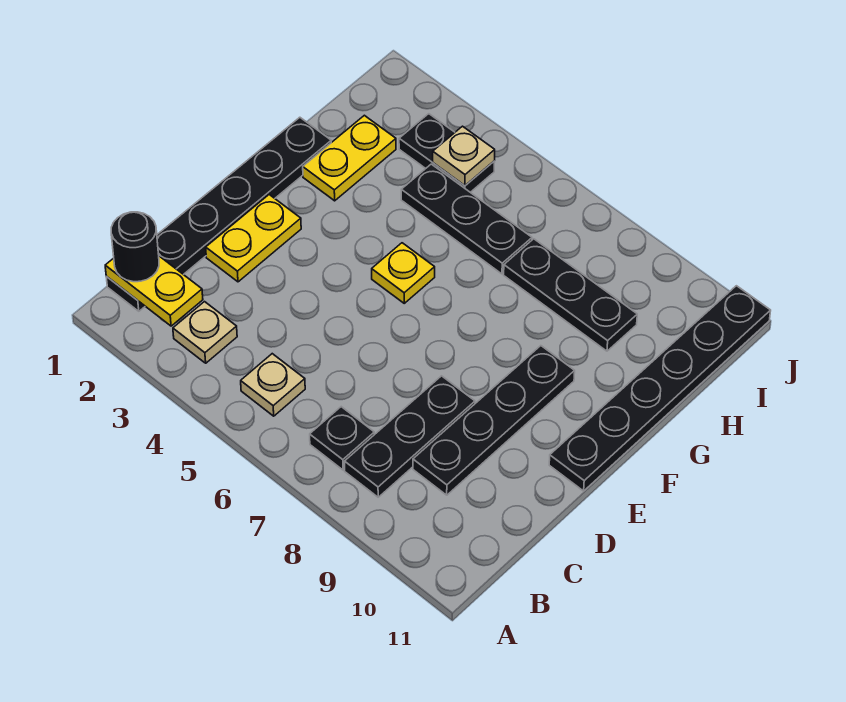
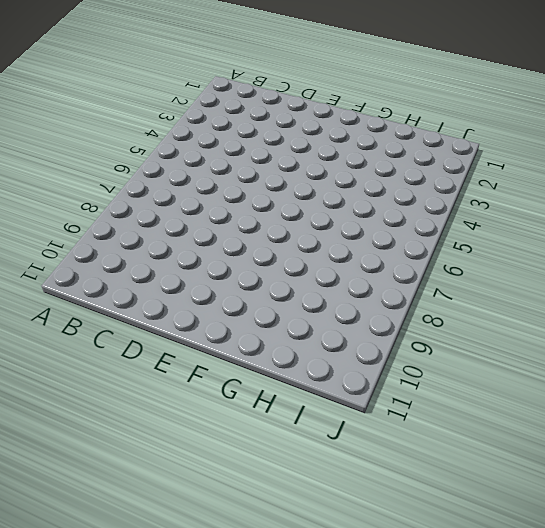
none -> black plate B1:G1 level 1
none -> tan plate B3 level 1
none -> tan plate B5 level 1

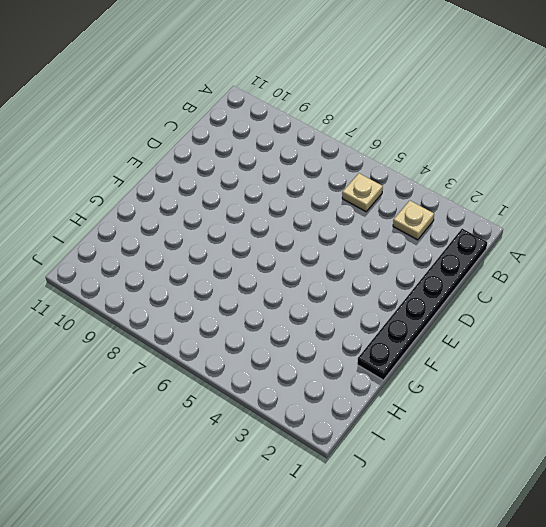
none -> black plate B7 level 1
none -> black plate B8:D8 level 1
none -> black plate C9:F9 level 1

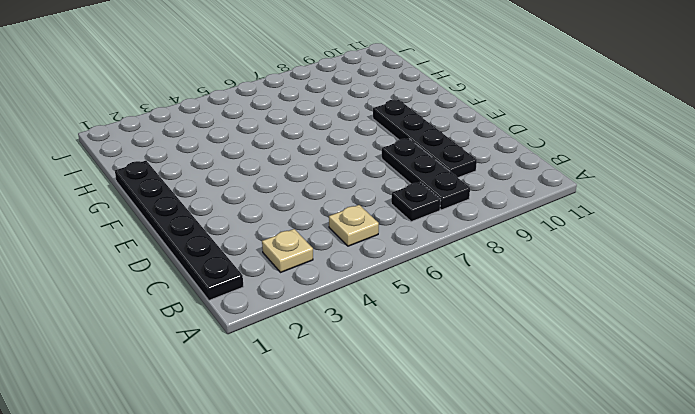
none -> yellow plate D2:E2 level 1
none -> black plate E11:J11 level 1
none -> yellow plate F5 level 1

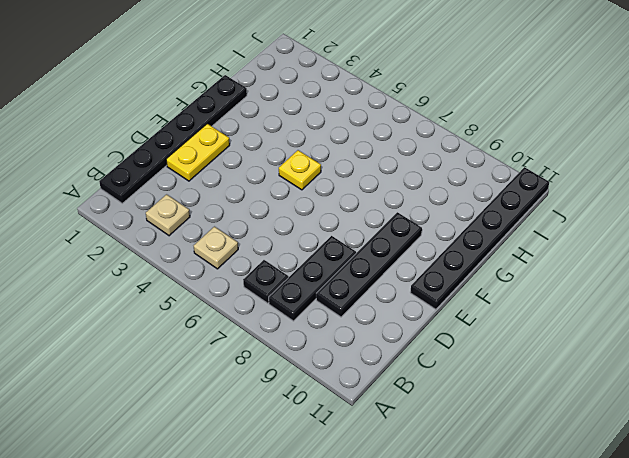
none -> yellow plate G2:H2 level 1
none -> black plate H4:H6 level 1
none -> black plate H7:H9 level 1

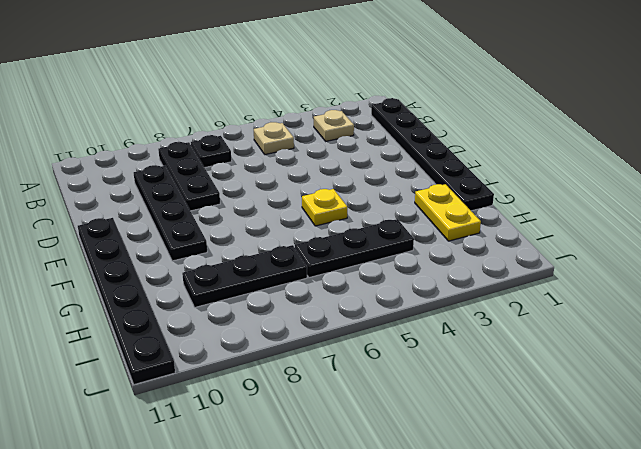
none -> yellow plate D2:E2 level 1
none -> black plate I3:I4 level 1
none -> yellow plate B1:B2 level 2

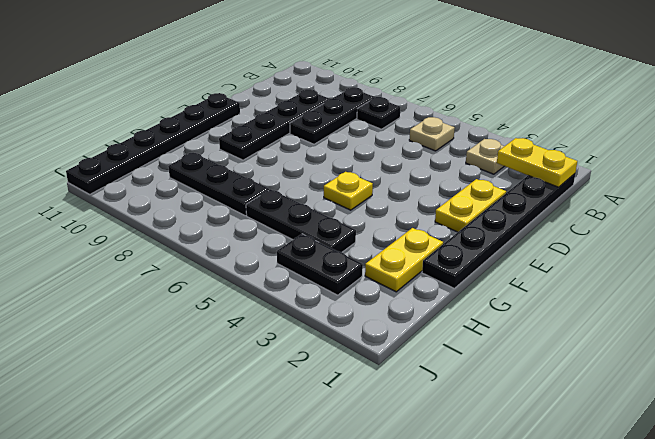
none -> tan plate I4 level 2
none -> black round brick B1 level 3

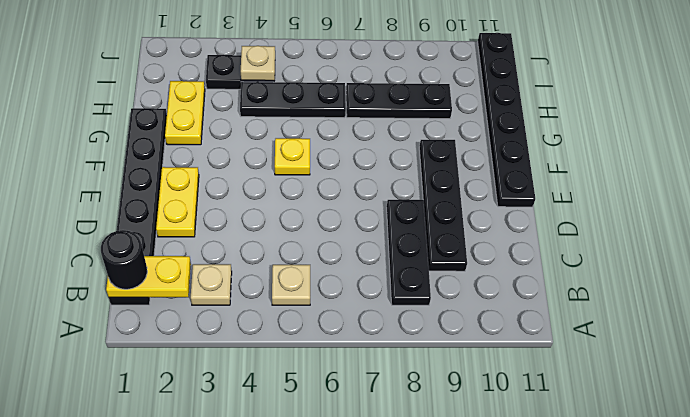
none -> black plate B7 level 1

